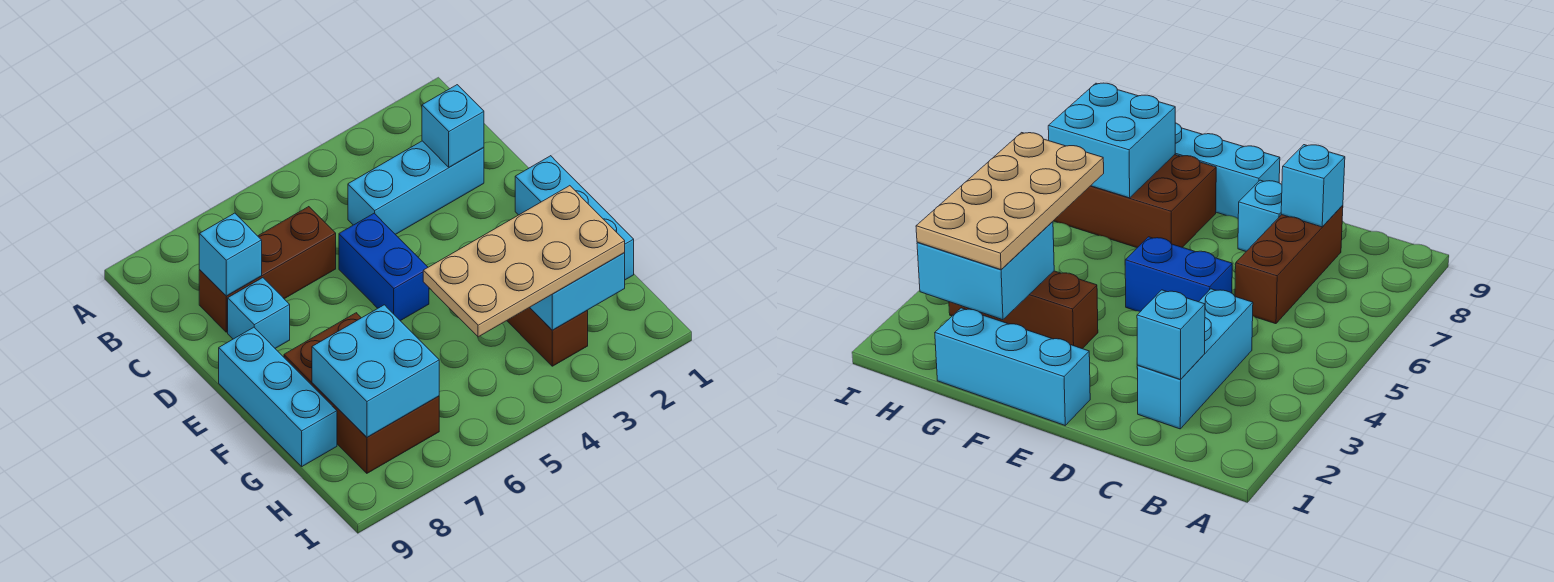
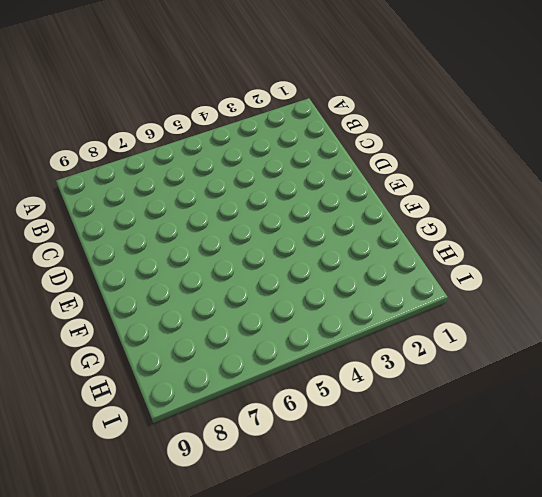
none -> cyan brick C2:C4 level 1
none -> brown brick C6:C8 level 1
none -> blue brick D5:E5 level 1

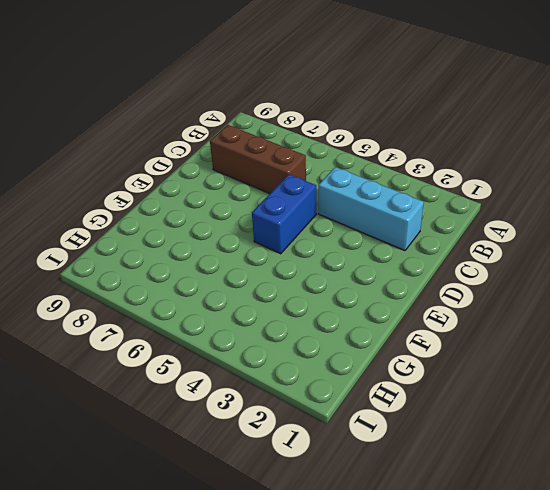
none -> cyan brick D8 level 1
none -> cyan brick E1:G1 level 1
none -> cyan brick E9:G9 level 1

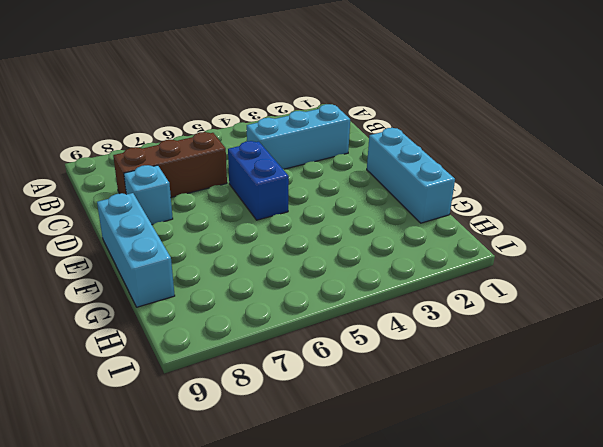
none -> brown brick F3:H3 level 1
none -> brown brick F7:H8 level 1
none -> cyan brick C2 level 2

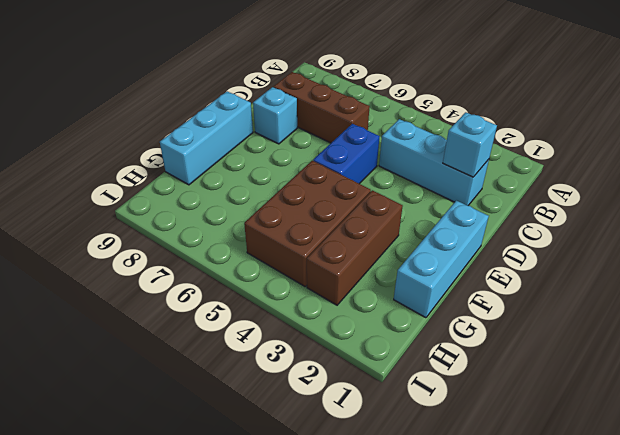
brown brick F4:H5 level 1 -> brown brick F7:H8 level 1
none -> cyan brick C8 level 2
none -> cyan brick G2:H3 level 2
none -> cyan brick G7:H8 level 2

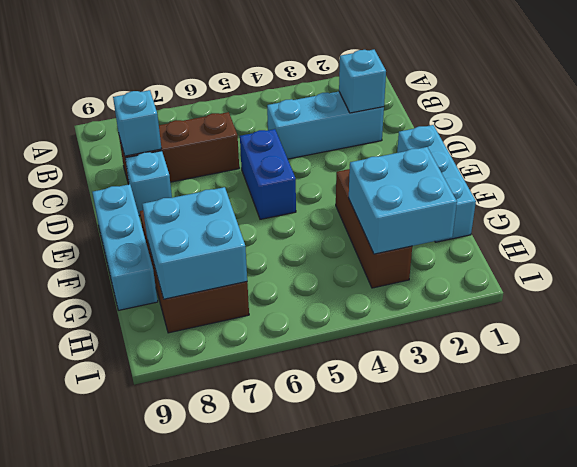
none -> tan plate G2:H5 level 3

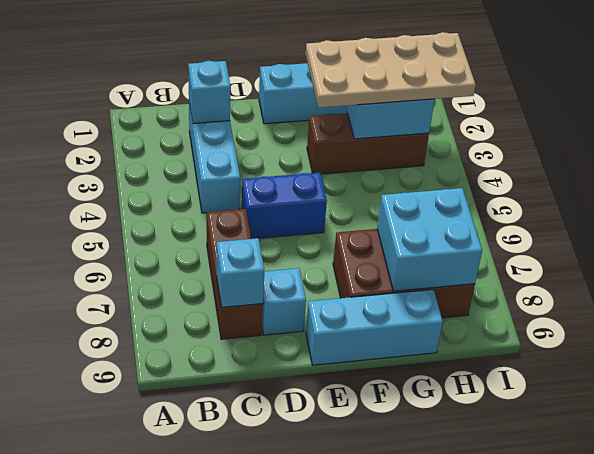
tan plate F2:I3 level 3 -> tan plate G2:H5 level 3

